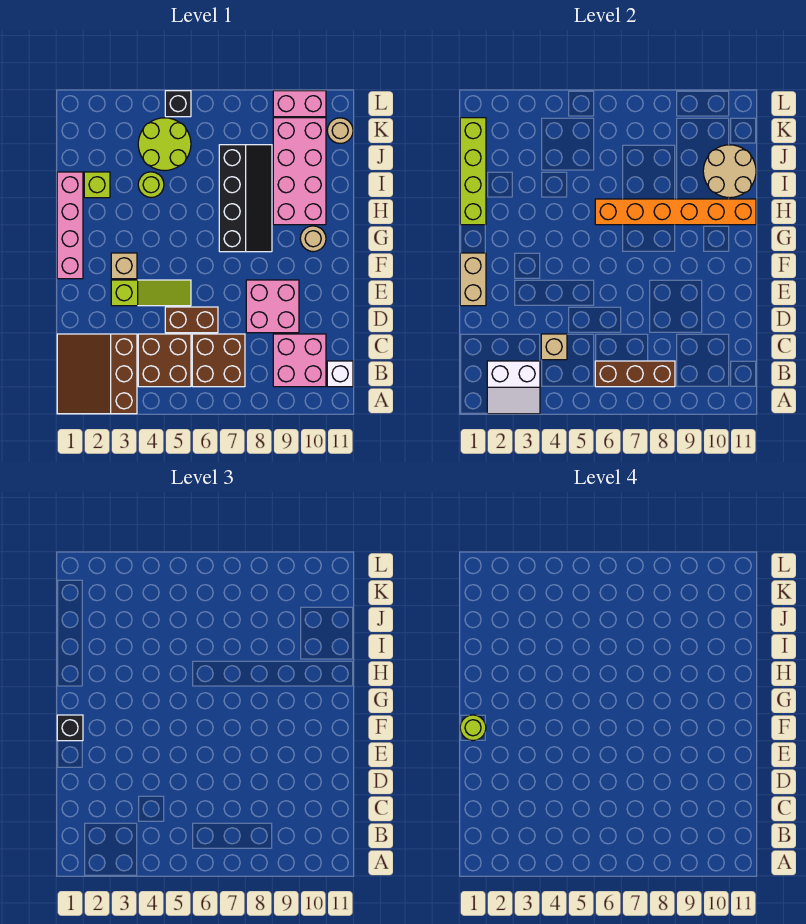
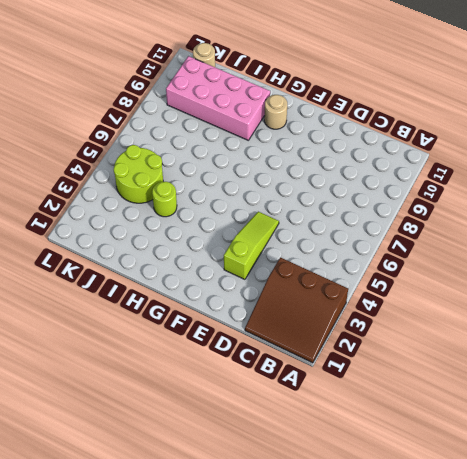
none -> brown brick B4:C5 level 1
none -> brown brick B6:C7 level 1
none -> pink brick B9:C10 level 1

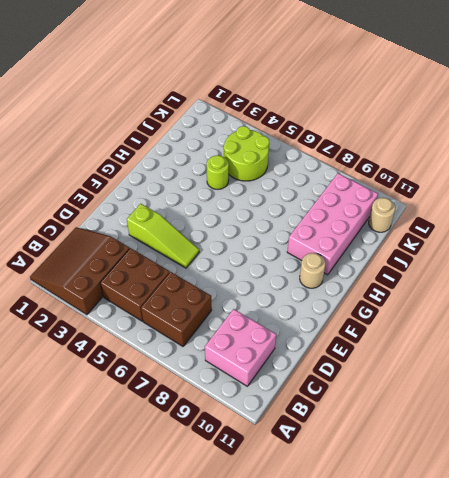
none -> white brick B11 level 1
none -> brown brick D5:D6 level 1
none -> pink brick D8:E9 level 1

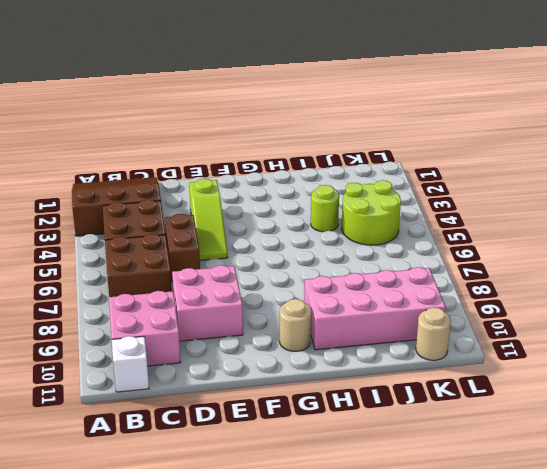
none -> pink brick F1:I1 level 1
none -> tan brick F3 level 1
none -> black slope G7:J8 level 1 top 7

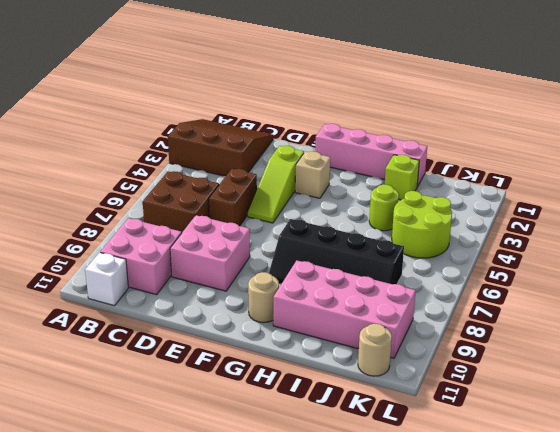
none -> brown brick B4:C5 level 1
none -> black brick L5 level 1
none -> pink brick L9:L10 level 1

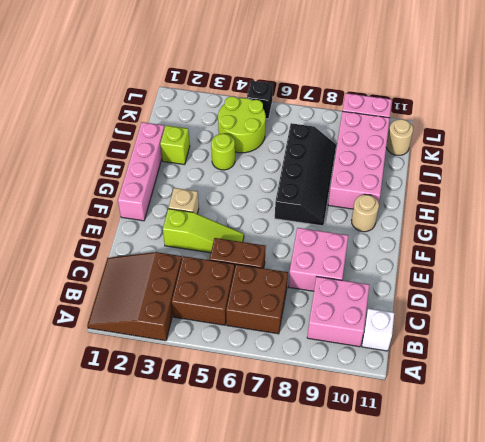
none -> white slope A2:B3 level 2 top B
none -> brown brick B6:B8 level 2
none -> tan brick C4 level 2

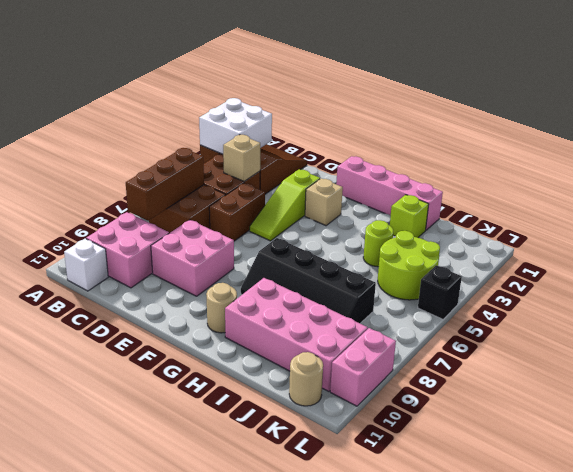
white brick A2:B3 level 2 -> white slope A2:B3 level 2 top B
none -> tan brick E1:F1 level 2
none -> lime brick H1:K1 level 2
none -> orange brick H6:H11 level 2

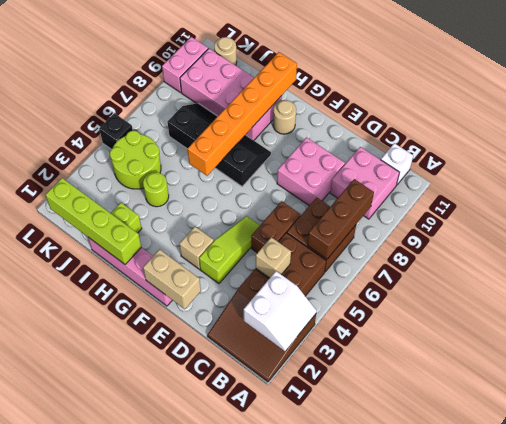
none -> tan round brick I10:J11 level 2
none -> black brick F1 level 3
none -> lime round brick F1 level 4

